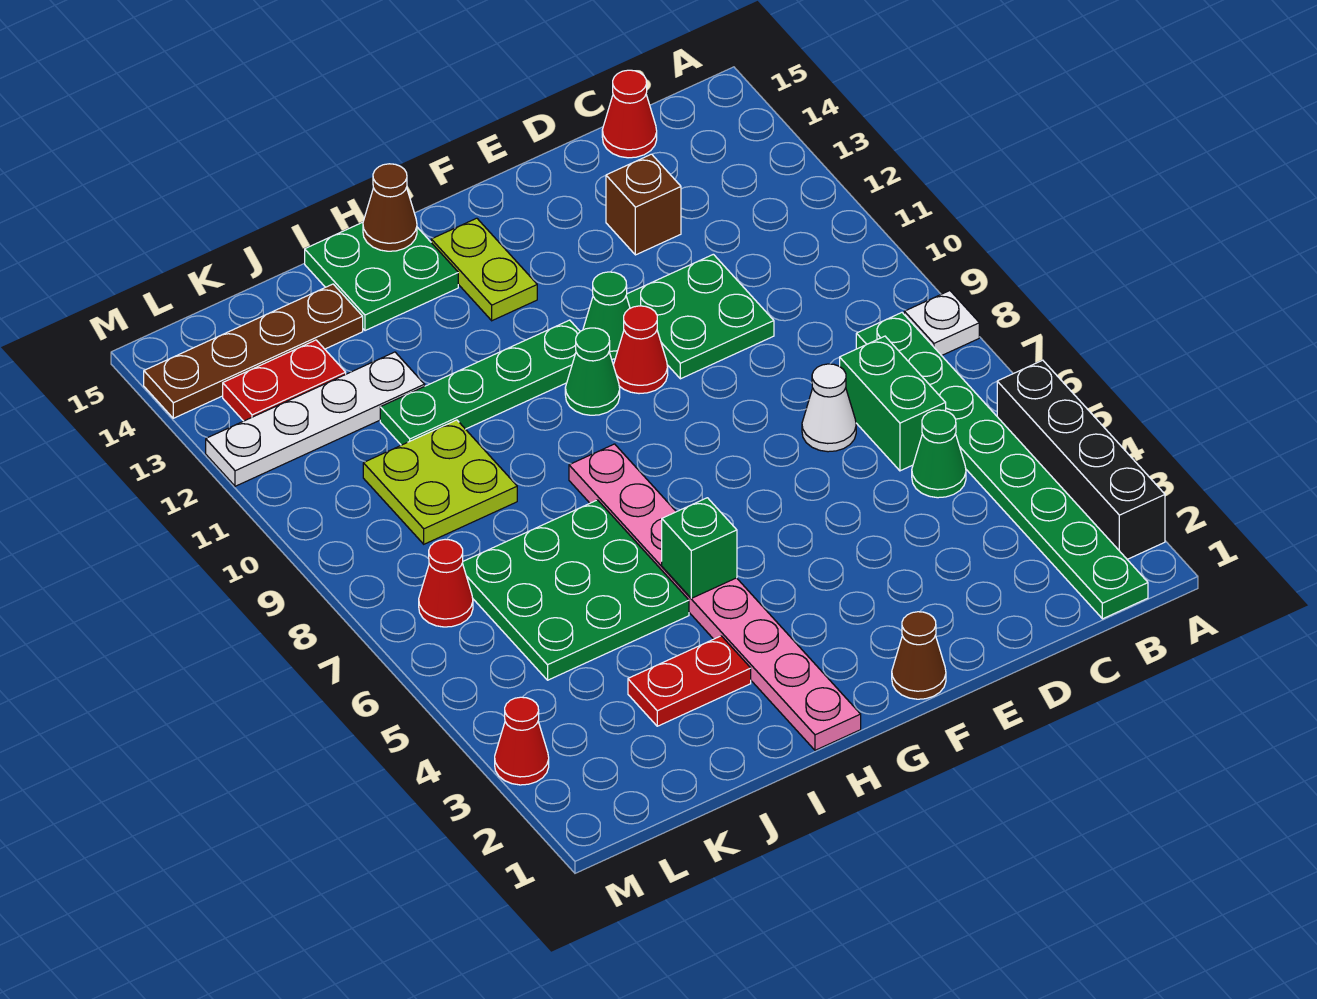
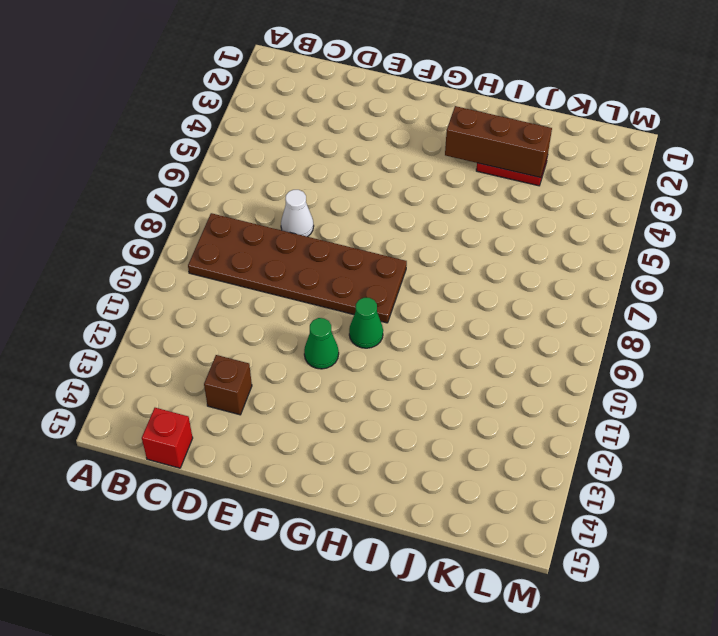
brown plate B8:G9 level 1 -> green plate B1:B8 level 1
red brick C15 level 1 -> red cone C15 level 1
brown brick H3:J3 level 2 -> none
none -> black brick A2:A5 level 1
none -> white plate A8 level 1
none -> green cone C5 level 1

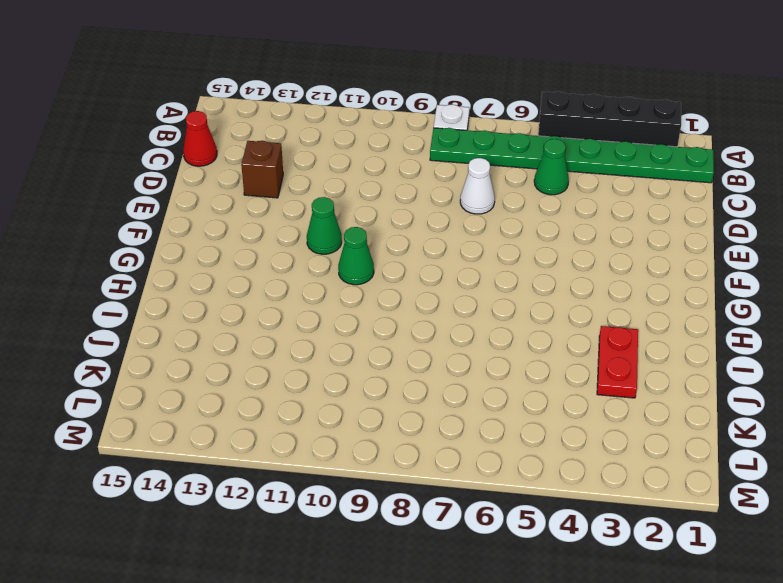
none -> green brick C6:C7 level 1
none -> green plate D10:E11 level 1
none -> brown cone F1 level 1

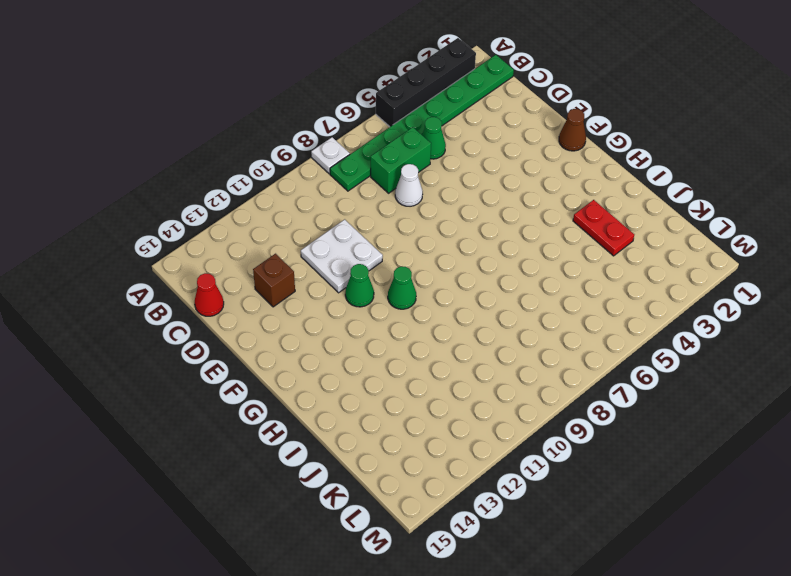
white plate D10:E11 level 1 -> green plate D10:E11 level 1
none -> red cone F10 level 1
none -> green plate G11:J11 level 1
none -> lime plate G13:G14 level 1

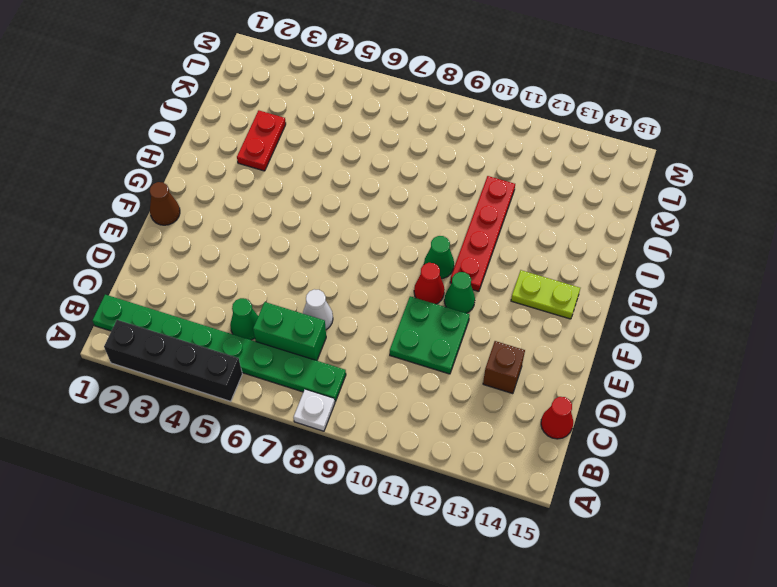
red plate G11:J11 level 1 -> green plate G11:J11 level 1
none -> pink plate H1:H8 level 1
none -> green plate H14:I15 level 1
none -> green plate I5:K7 level 1

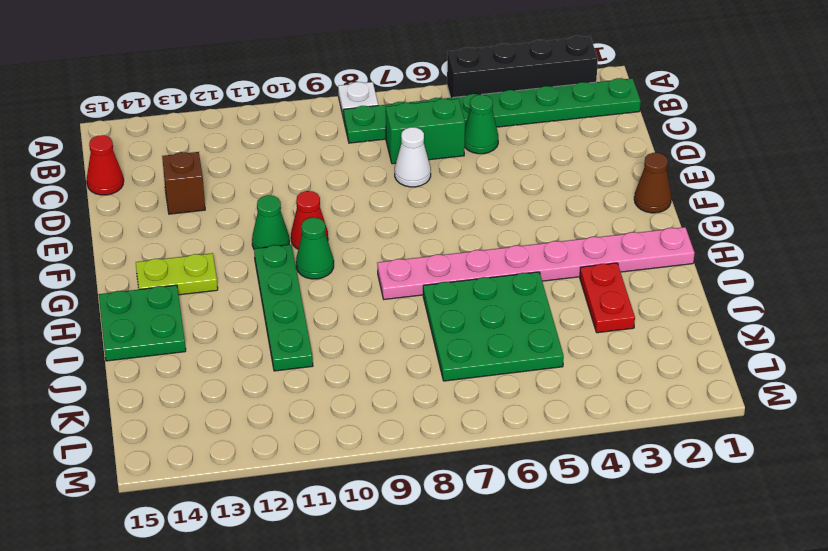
none -> green plate D10:E11 level 1
none -> lime plate J9:K10 level 1
none -> white plate J12:M12 level 1

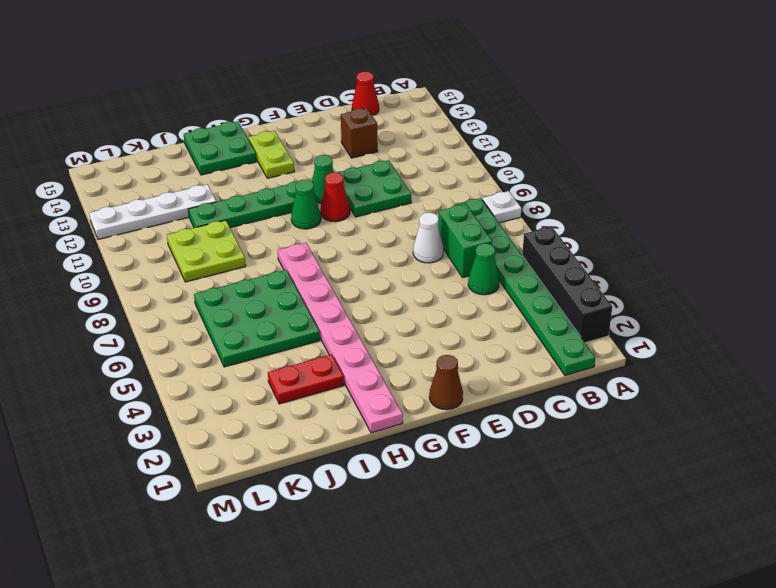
none -> brown plate J14:M14 level 1
none -> red plate K13:L13 level 1
none -> red cone L7 level 1

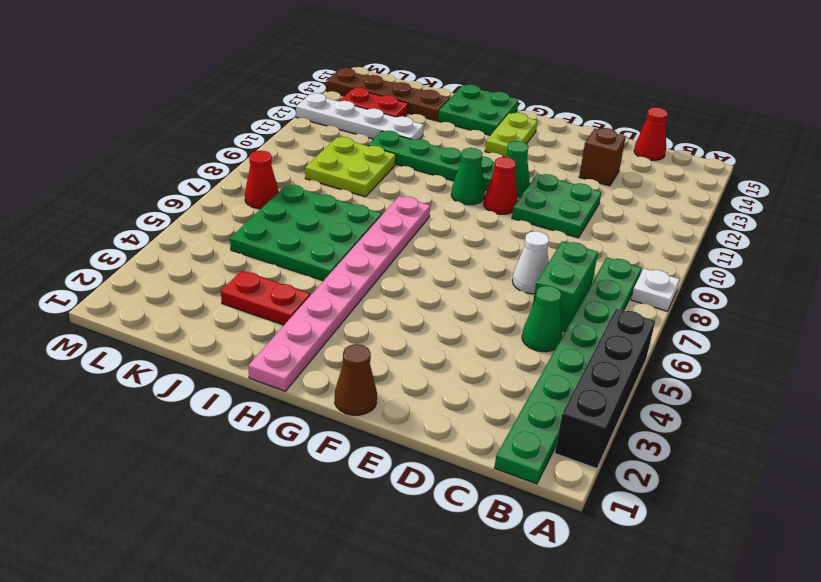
none -> red cone M3 level 1
none -> green brick H5 level 2
none -> brown cone H15 level 2

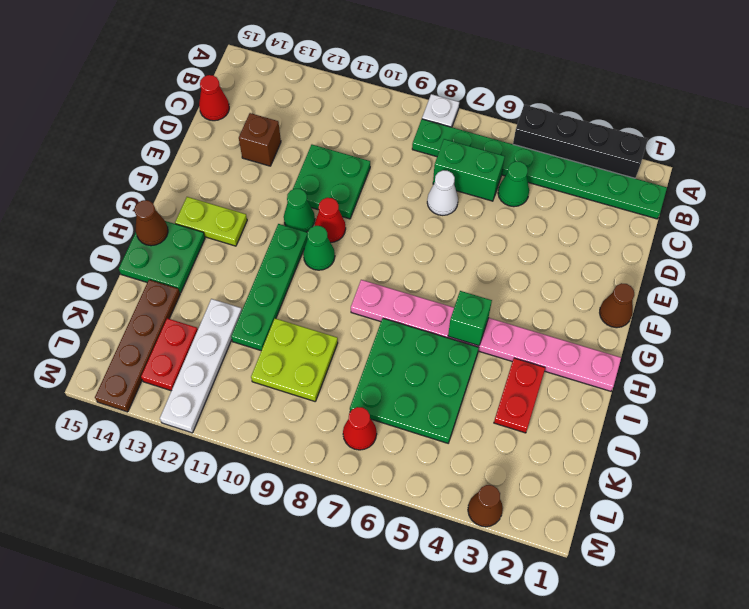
brown cone M3 level 1 -> red cone M3 level 1

